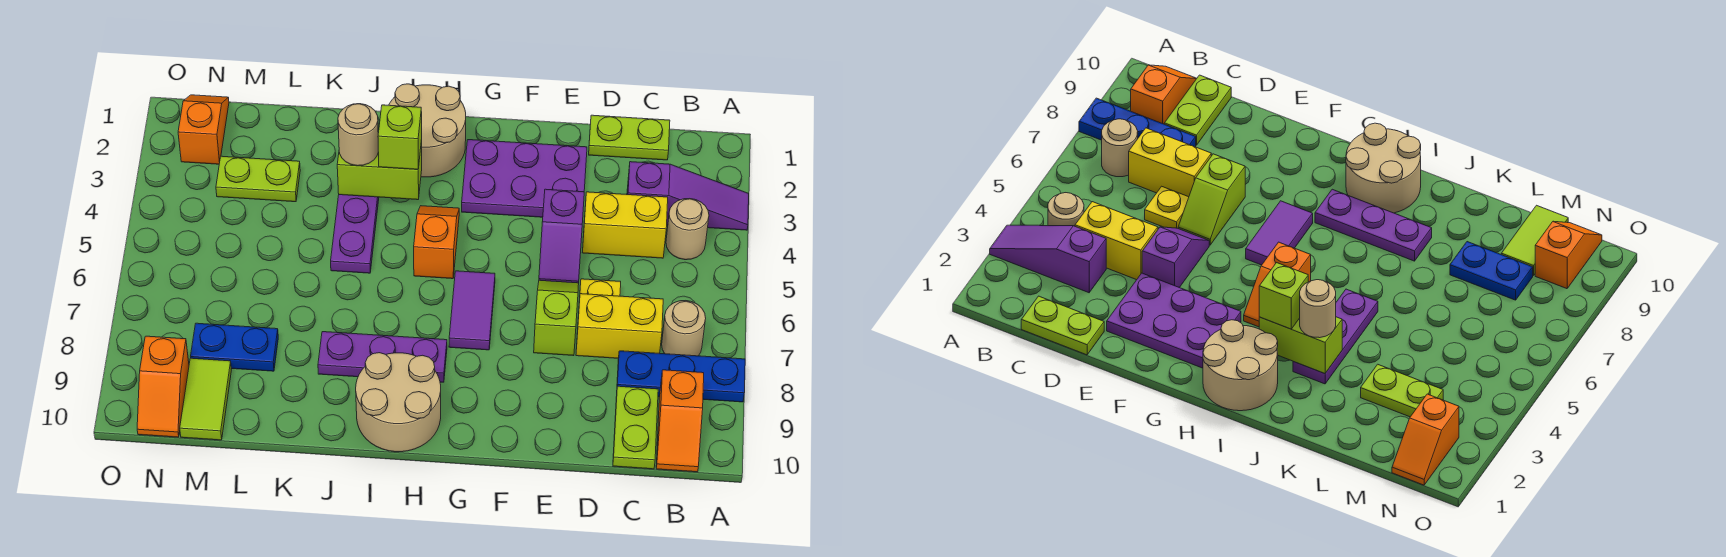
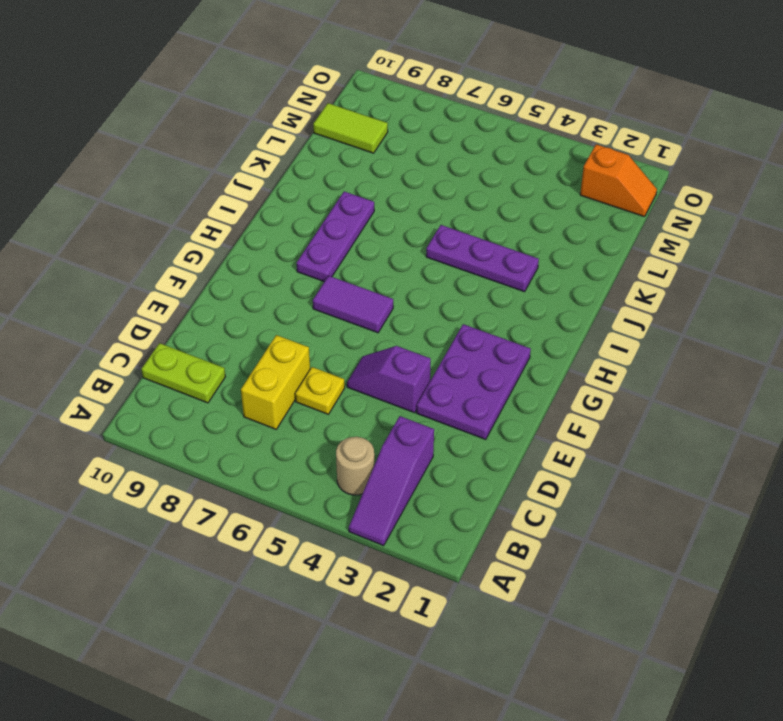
none -> blue plate A8:C8 level 1
none -> tan round brick B7 level 1
none -> orange slope B9:B10 level 1 top 9

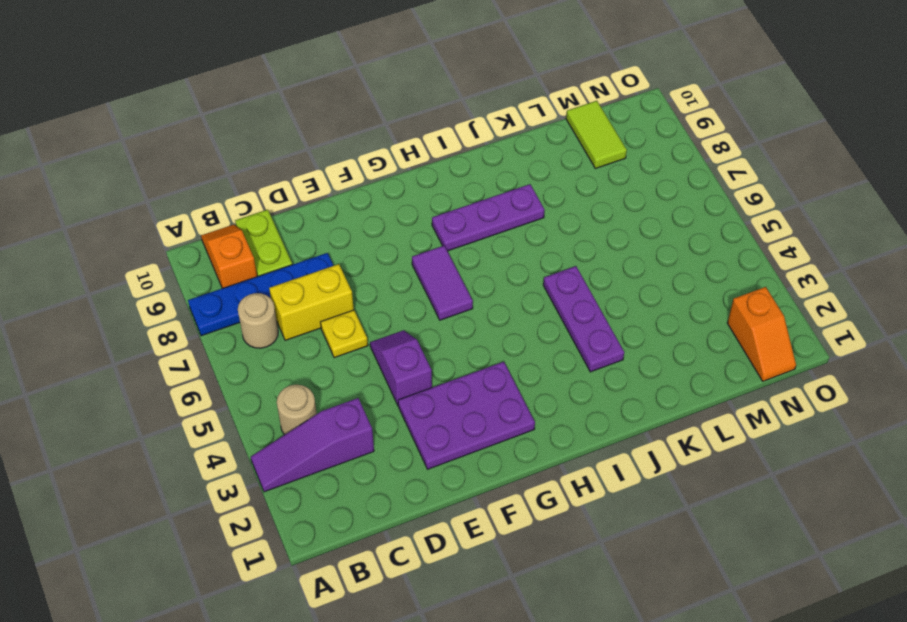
blue plate A8:D8 level 1 -> blue plate A8:C8 level 1
none -> lime plate C1:D1 level 1
none -> yellow brick C4:D4 level 1
none -> lime slope E6:E7 level 1 top 7

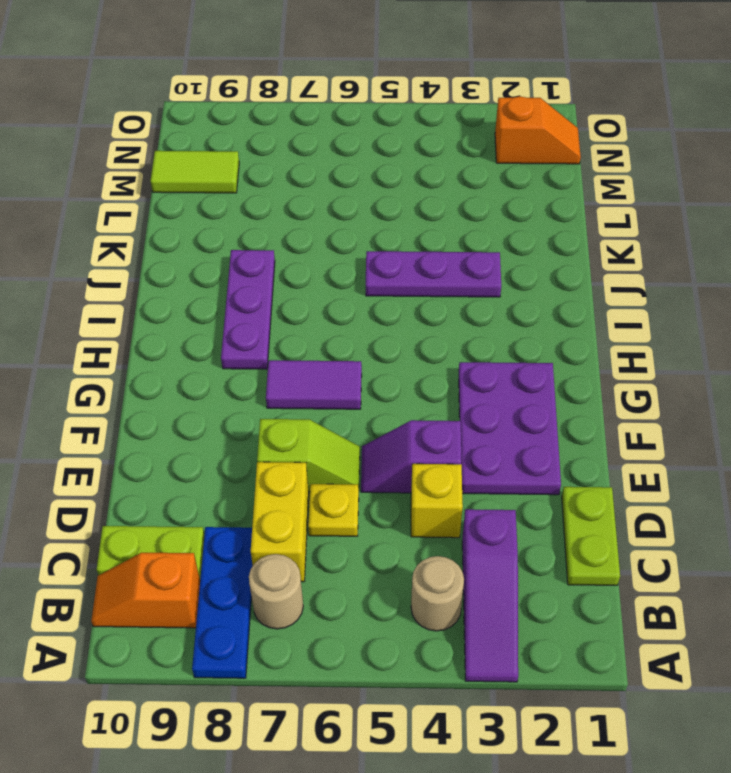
yellow brick D4 level 1 -> yellow brick C4:D4 level 1
none -> tan round brick H1:I2 level 1
none -> orange slope H4:H5 level 1 top 5
none -> tan round brick H9:I10 level 1

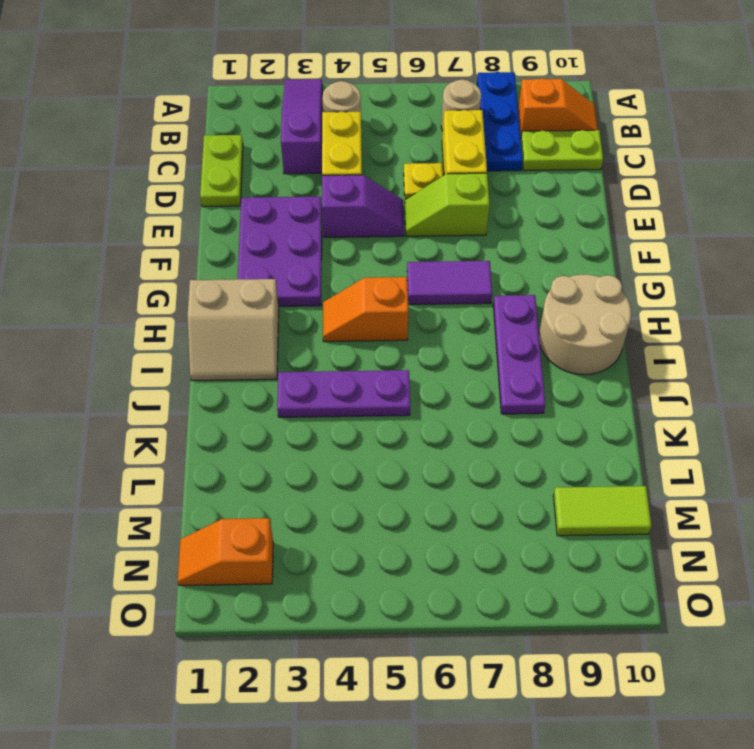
tan slope H1:I2 level 1 top H -> tan round brick H1:I2 level 1
none -> lime plate L3:M3 level 1
none -> blue plate L8:M8 level 1
none -> orange slope N9:N10 level 1 top 9

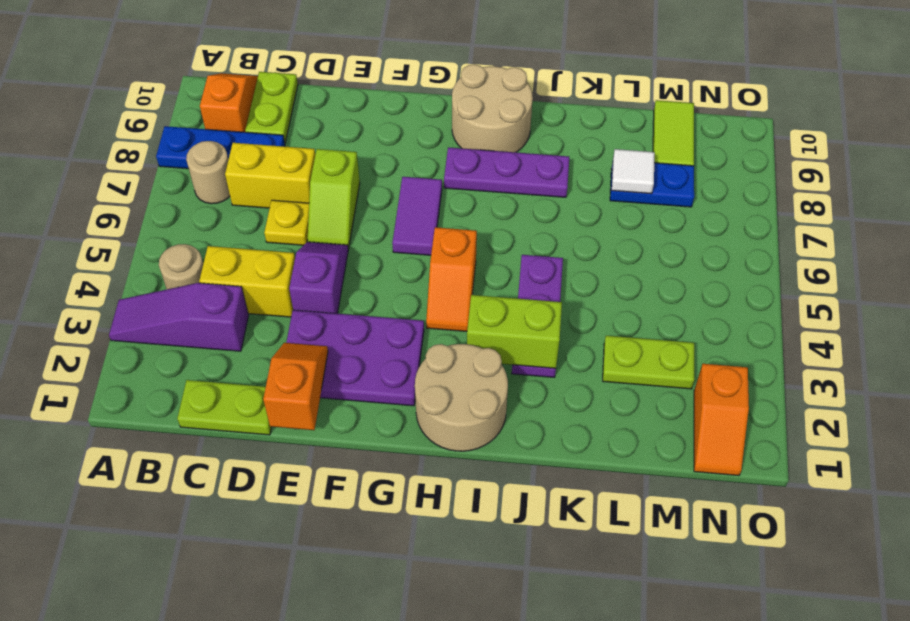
orange slope E1:E2 level 2 top 1 -> orange slope N9:N10 level 1 top 9
white tile L8 level 2 -> none
none -> lime brick I3 level 3
none -> tan round brick J3 level 3

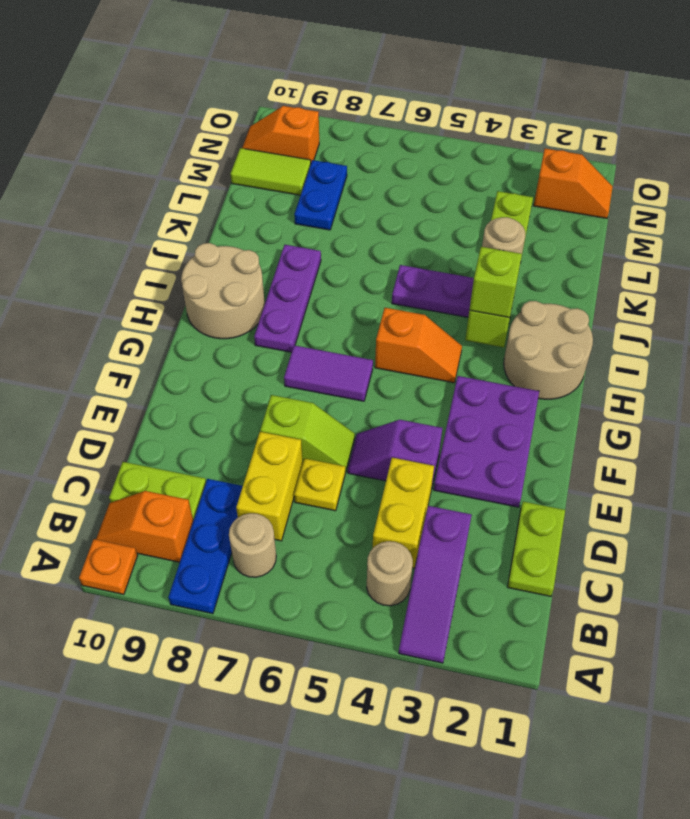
orange plate A10 level 1 -> none

